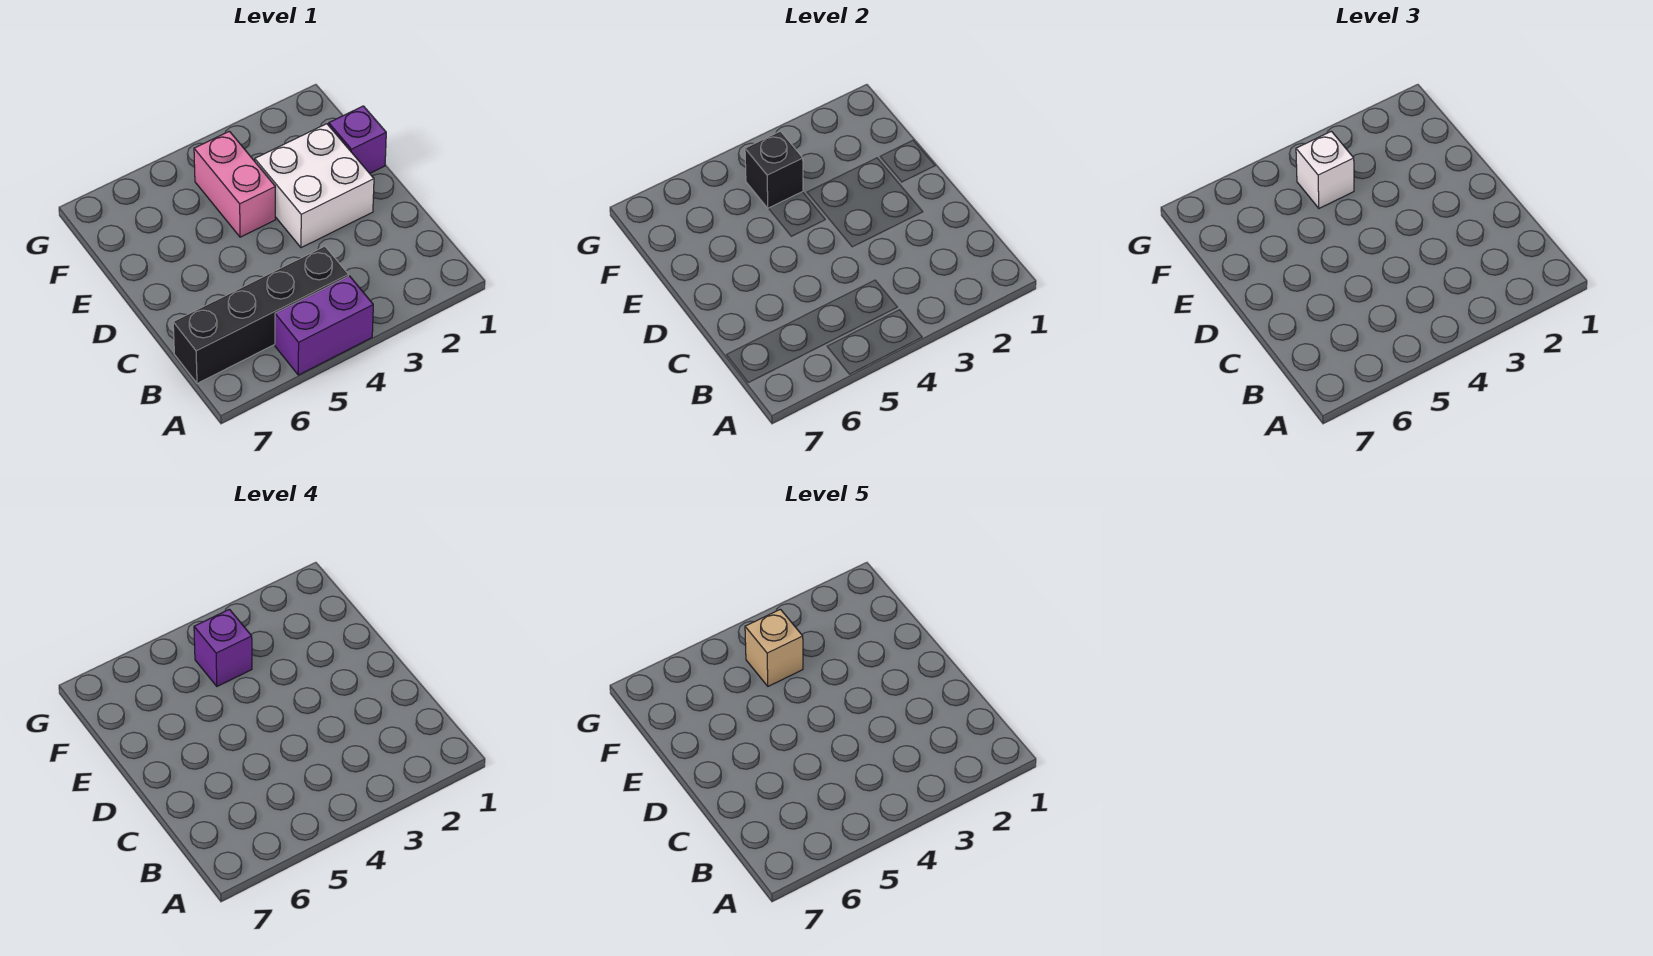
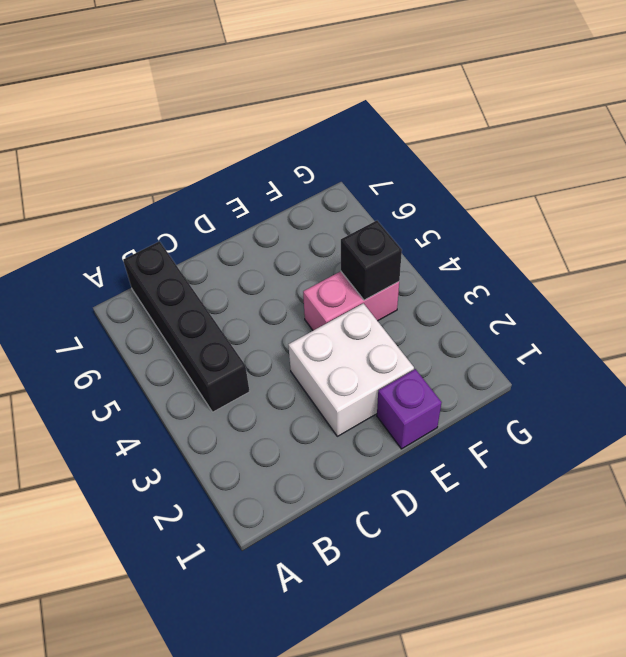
none -> purple brick A4:A5 level 1
none -> white brick F4 level 3

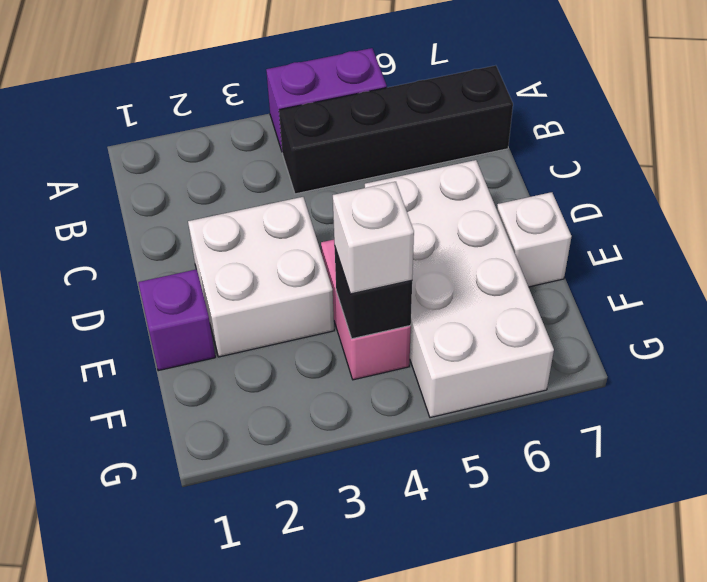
white brick D5:G6 level 1 -> none
white brick E7 level 1 -> none
none -> purple brick F4 level 4
none -> tan brick F4 level 5

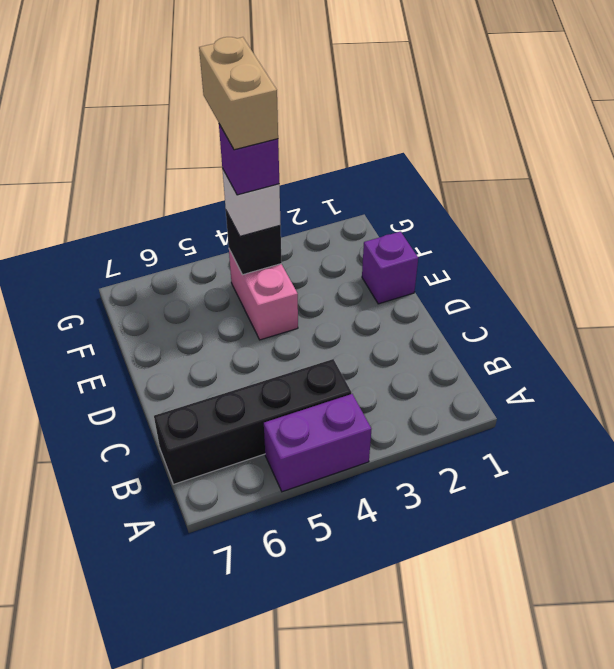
tan brick F4:G4 level 5 -> tan brick F4 level 5
none -> white brick D2:E3 level 1

